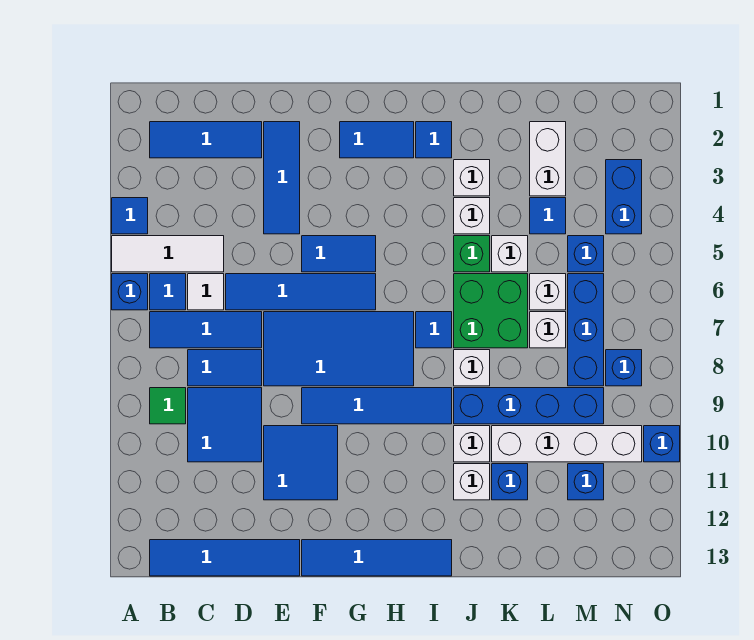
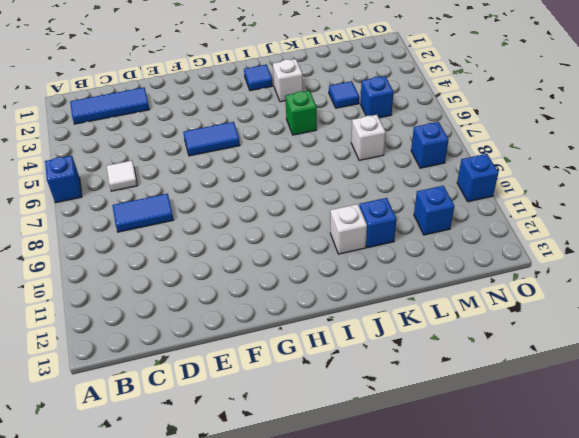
none -> blue tile A4 level 1
none -> white tile A5:C5 level 1
none -> blue tile B6 level 1
none -> blue tile B7:D7 level 1

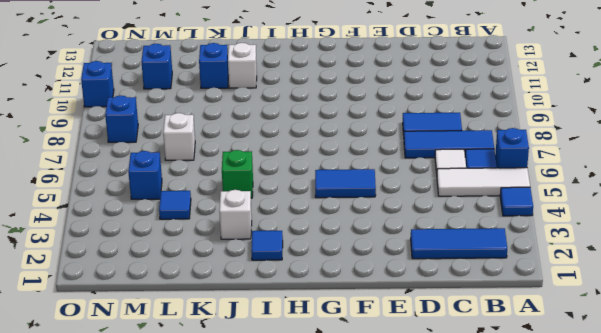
none -> green tile B9 level 1
none -> blue tile B13:E13 level 1
none -> blue tile C9:D10 level 1
none -> blue tile D6:G6 level 1

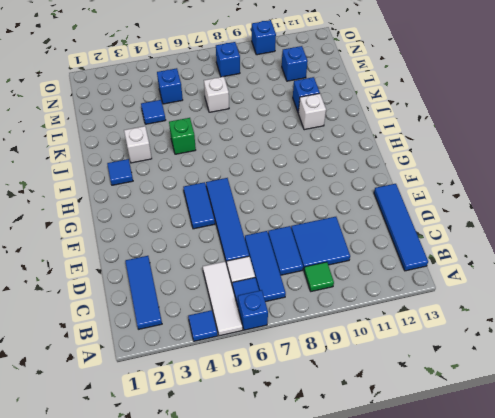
none -> blue tile E2:E4 level 1
none -> blue tile E7:H8 level 1
none -> blue tile E10:F11 level 1
none -> blue tile F9:I9 level 1

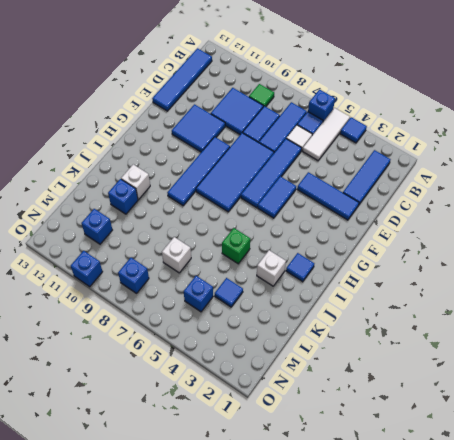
none -> blue tile F13:I13 level 1
none -> blue tile G2:H2 level 1
none -> blue tile I7 level 1
none -> white brick J4 level 1

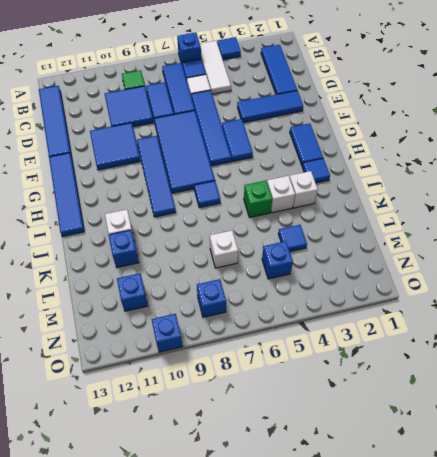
none -> green brick J6:K7 level 1
none -> white brick J8 level 1
none -> blue brick J9:M9 level 1
none -> white brick J10 level 1

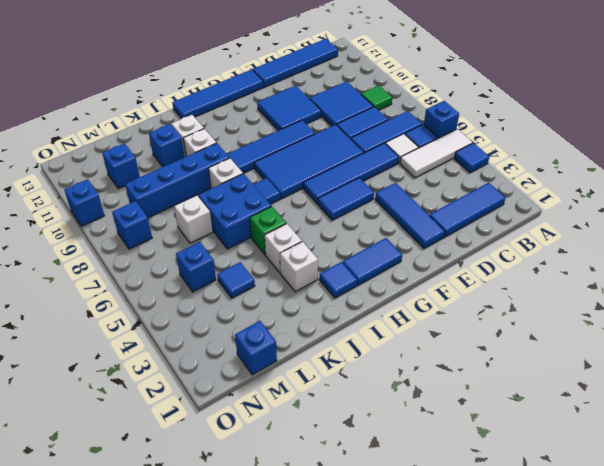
blue brick J6:K7 level 1 -> green brick J6:K7 level 1
blue brick M1 level 1 -> none
none -> white brick K5 level 1
none -> white brick K10:N10 level 1
none -> white brick L2:L3 level 1
none -> white brick L6 level 1

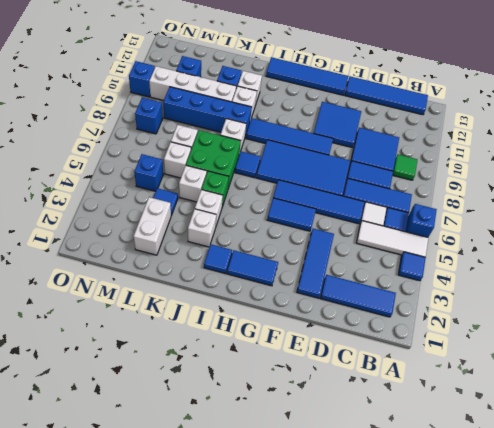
none -> blue brick M6:M8 level 1
none -> blue brick N3:N4 level 1

